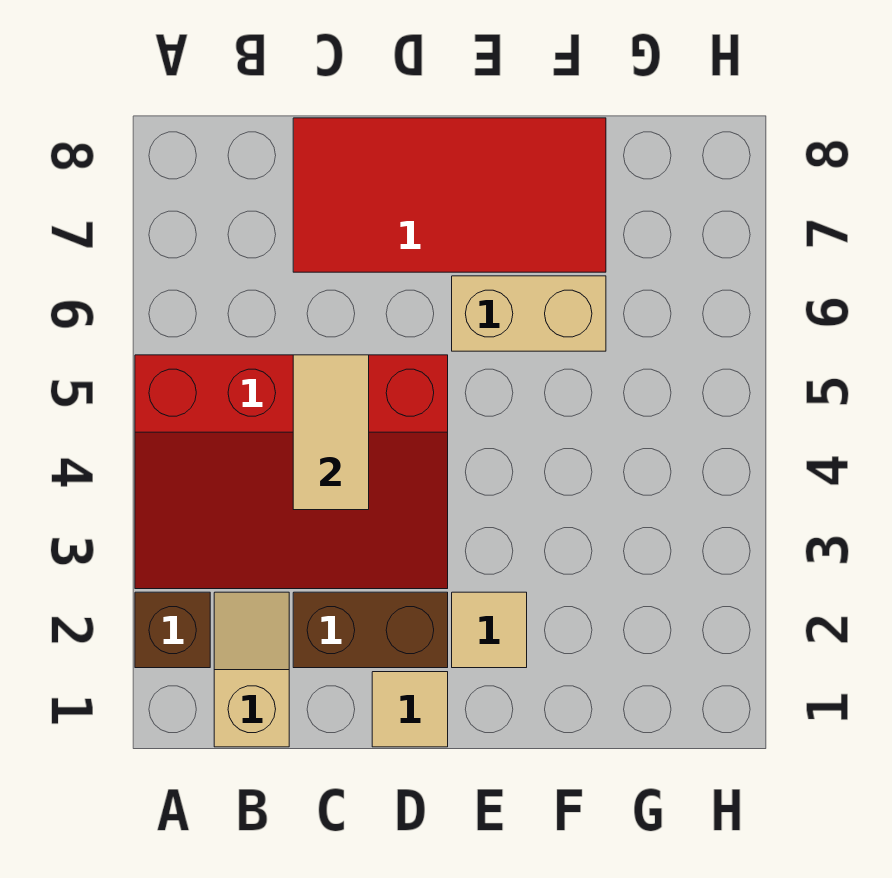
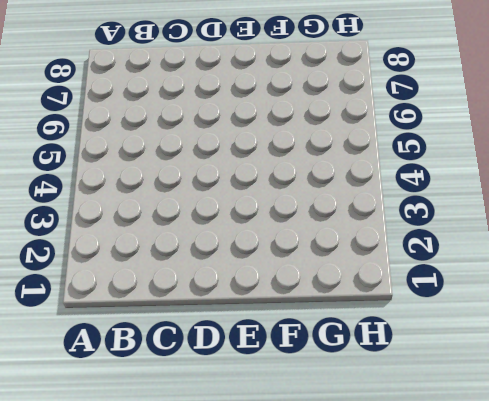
none -> brown brick A2 level 1
none -> red slope A3:D5 level 1 top 5

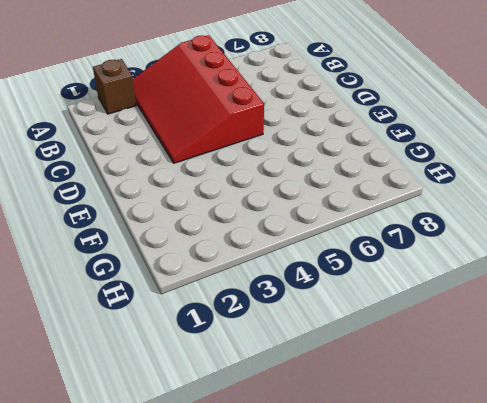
none -> tan slope B1:B2 level 1 top 1
none -> brown brick C2:D2 level 1

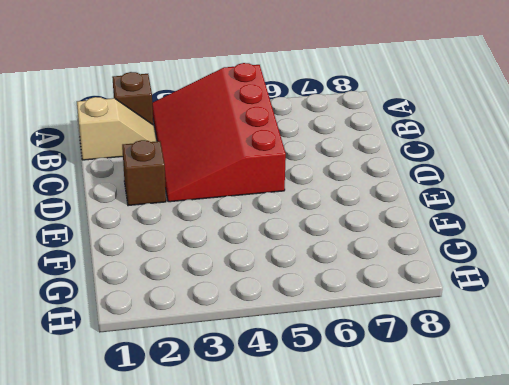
brown brick D2 level 1 -> brown brick C2:D2 level 1
none -> red tile C7:F8 level 1
none -> tan tile D1 level 1

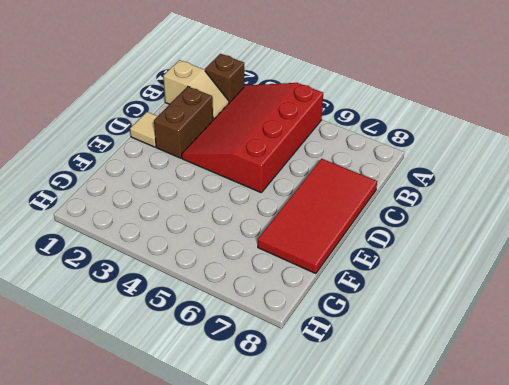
none -> tan tile E2 level 1
none -> tan brick E6:F6 level 1

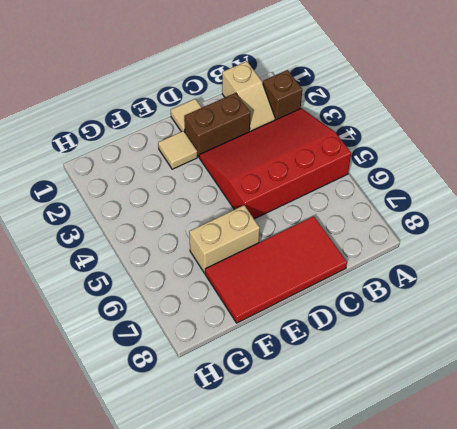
none -> tan tile C4:C5 level 2

